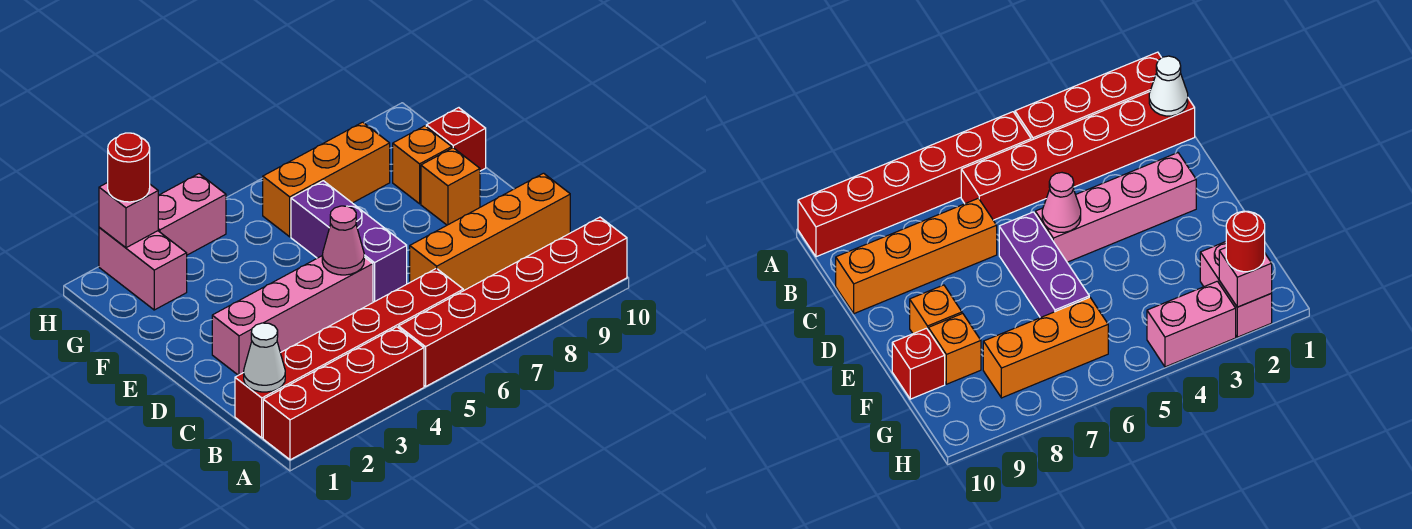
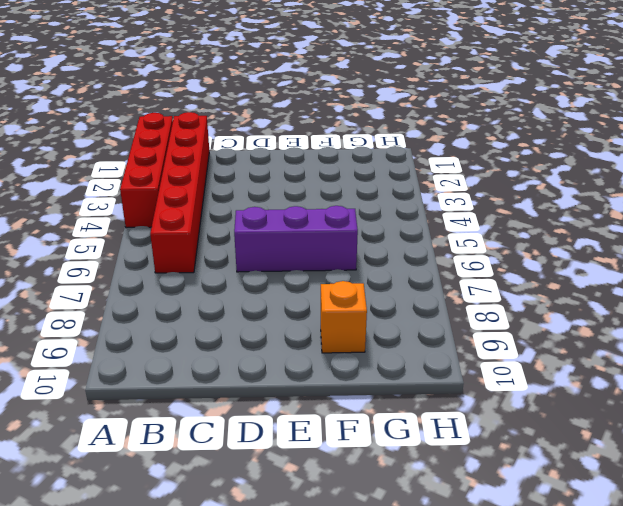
none -> red brick A5:A10 level 1
none -> orange brick C7:C10 level 1
none -> pink brick D2:D5 level 1

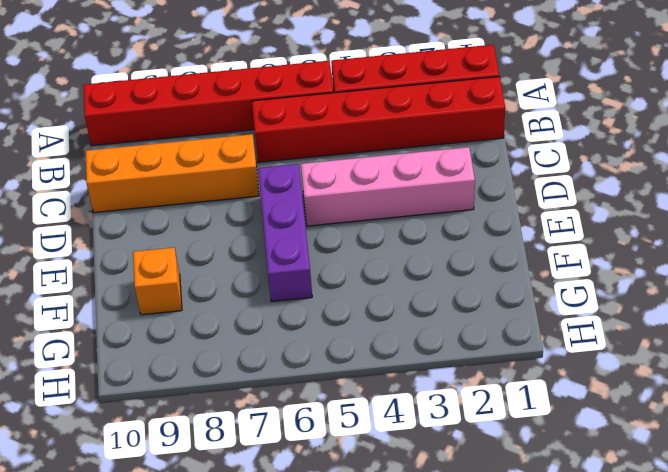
none -> orange brick E9 level 1
none -> red brick F10 level 1
none -> pink brick G2:H2 level 1

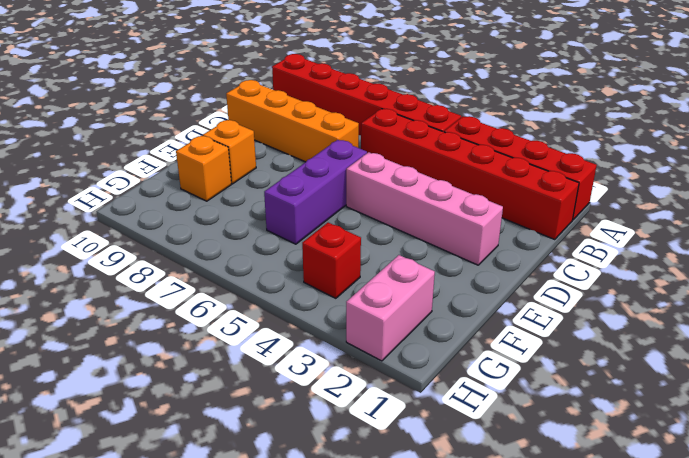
red brick G4 level 1 -> red brick F10 level 1
none -> orange brick G6:G8 level 1
none -> pink brick H3:H4 level 1
none -> white cone B1 level 2

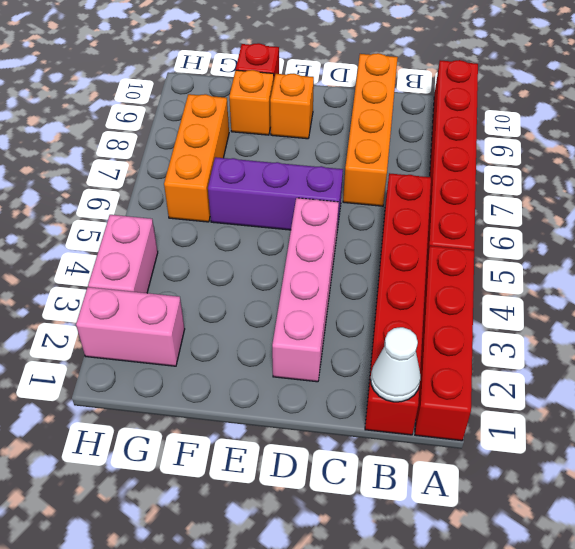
none -> pink cone D5 level 2
none -> pink brick H2 level 2
none -> red round brick H2 level 3

